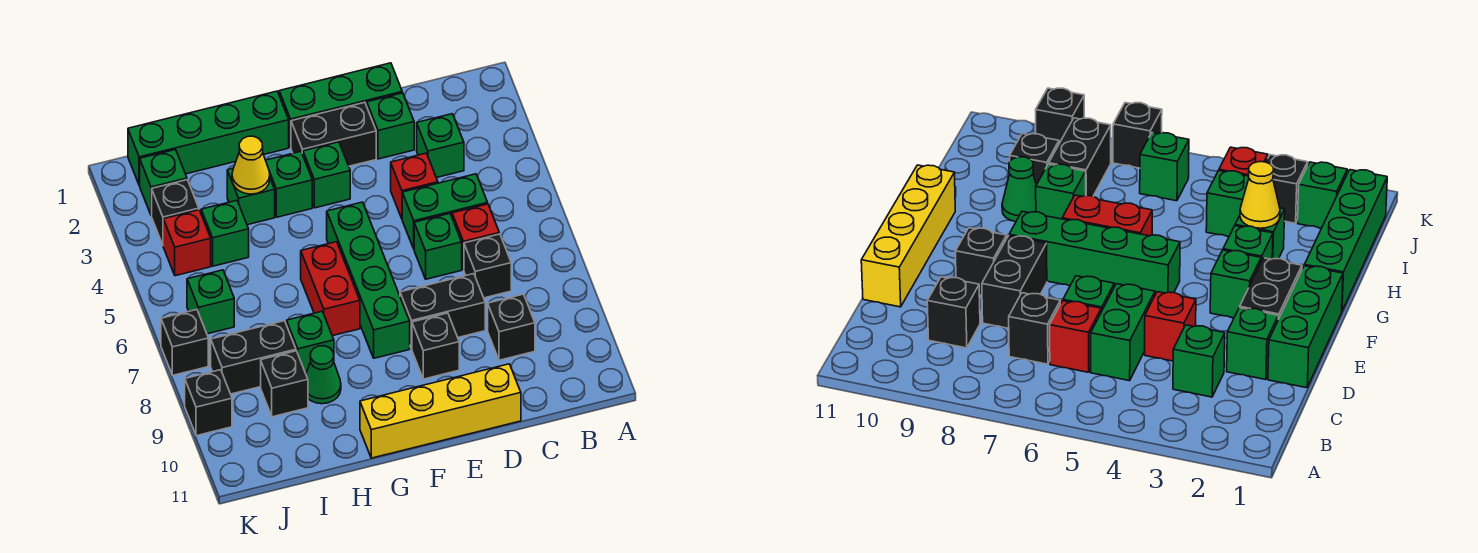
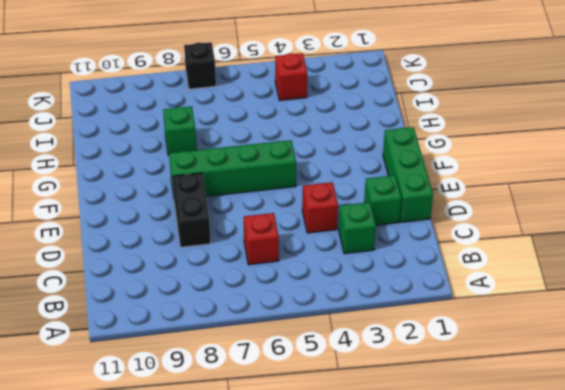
none -> green brick C5:D5 level 1
none -> black brick C7 level 1
none -> black brick C9 level 1
none -> green brick D6 level 1

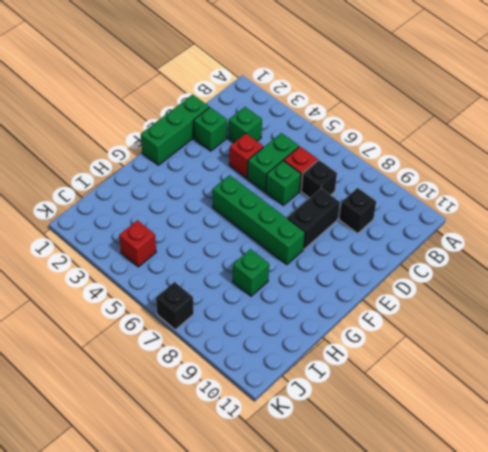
none -> yellow brick D11:G11 level 1
none -> black brick E2:F2 level 1
none -> black brick E9 level 1
none -> green brick F3 level 1

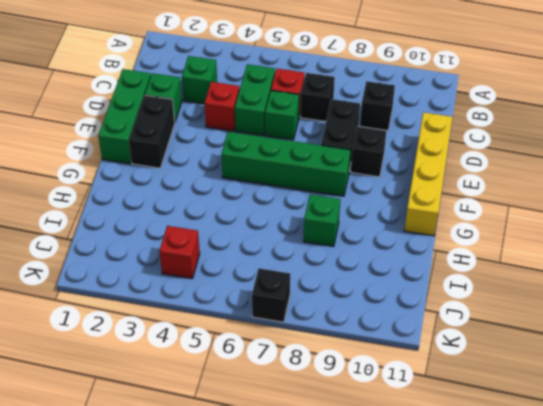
none -> green brick F3 level 1
none -> green brick G1:J1 level 1
none -> green brick G3 level 1
none -> red brick G6:G7 level 1

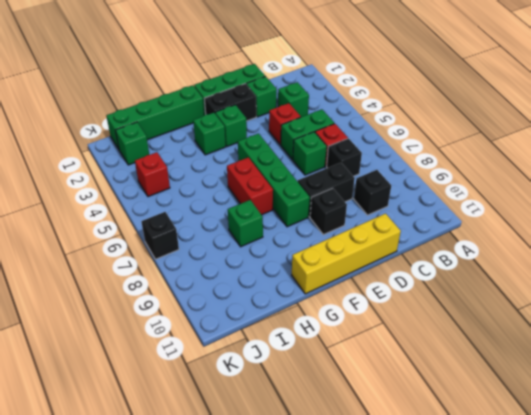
none -> green brick H3 level 1
none -> green cone H9 level 1
none -> green brick I4 level 1
none -> black brick I8:J8 level 1

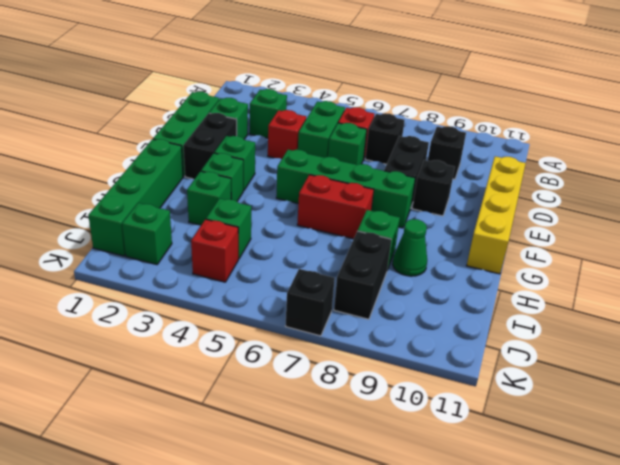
none -> black brick I9 level 1
none -> black brick J3 level 1
none -> green brick J6 level 1
none -> black brick K9 level 1

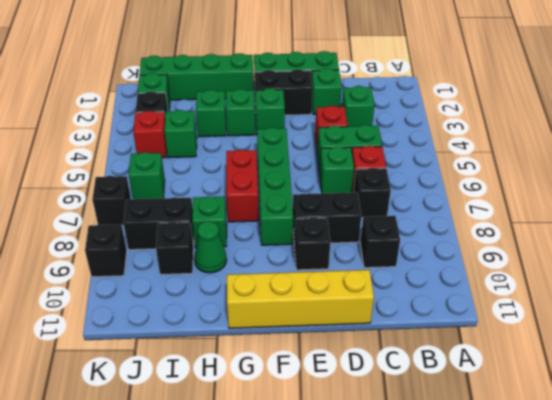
none -> yellow cone H3 level 2

